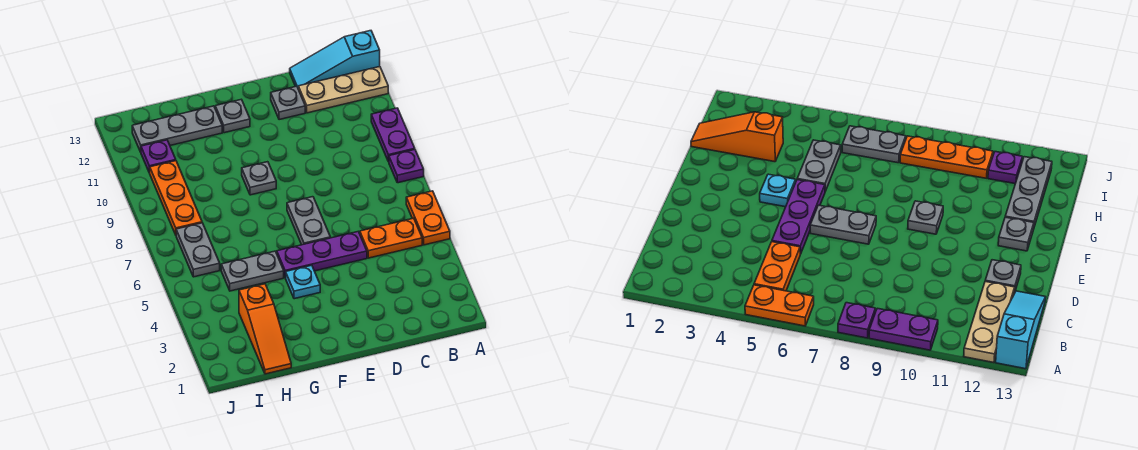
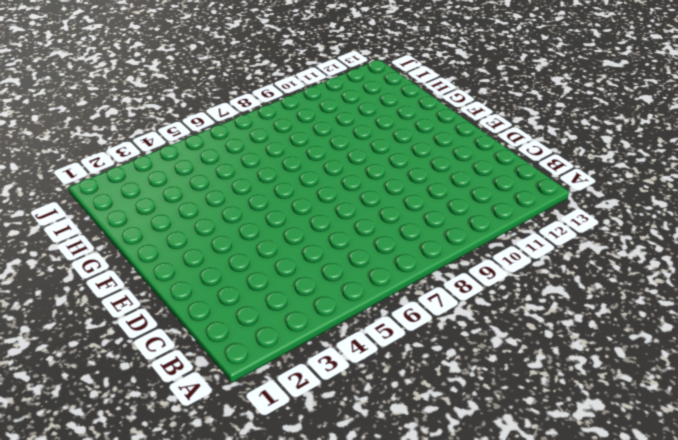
none -> orange plate A5:A6 level 1
none -> purple plate A8 level 1
none -> purple plate A9:A10 level 1

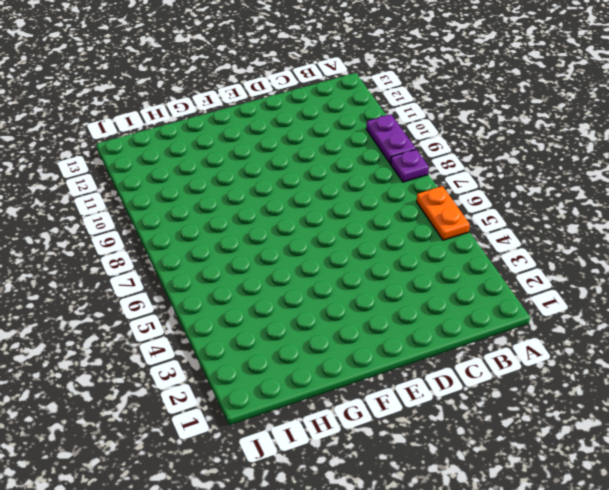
none -> tan plate A12:C12 level 1
none -> cyan slope A13:C13 level 1 top A
none -> orange plate B5:C5 level 1

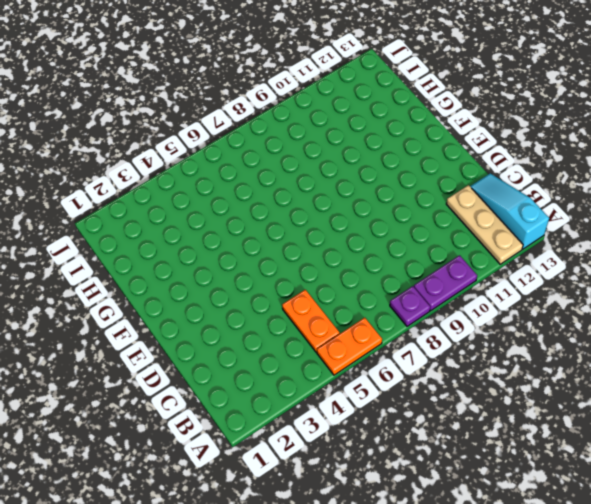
none -> purple plate D5:F5 level 1
none -> grey plate D12 level 1
none -> grey plate E6:E7 level 1

